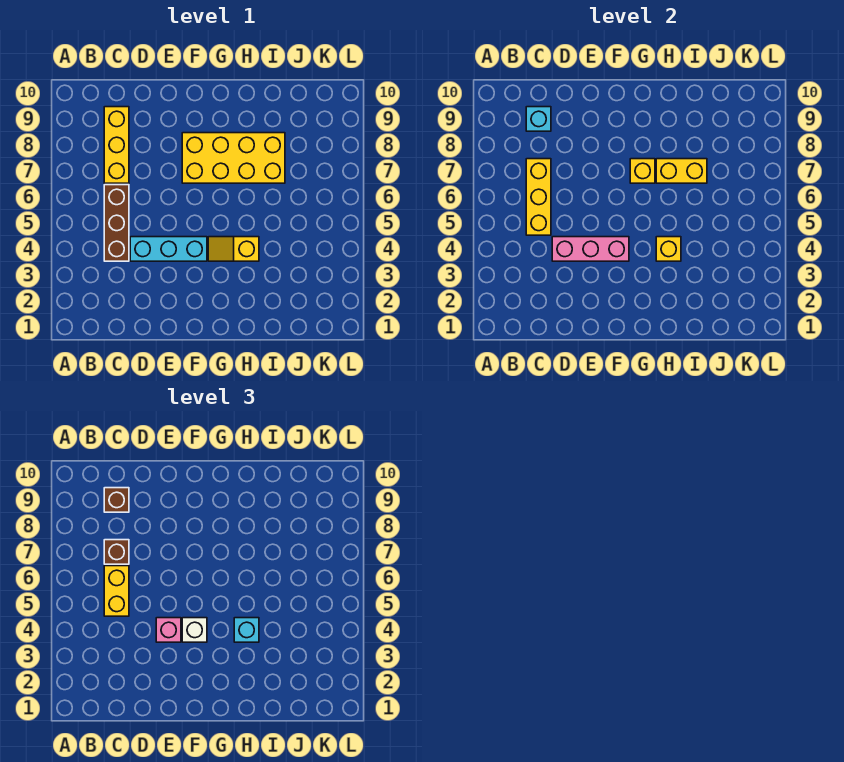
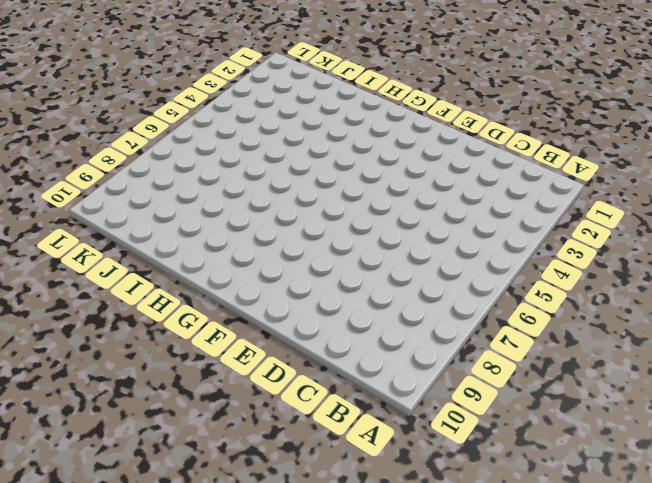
none -> brown brick C4:C6 level 1
none -> yellow brick C7:C9 level 1
none -> cyan brick D4:F4 level 1

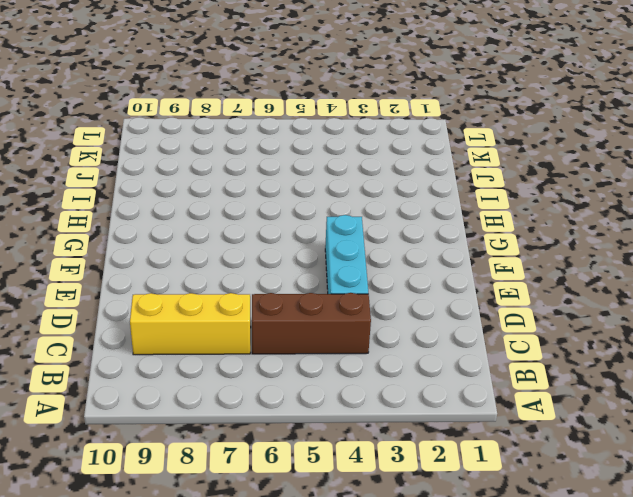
none -> yellow brick F7:I8 level 1
none -> yellow slope G4:H4 level 1 top H
none -> yellow brick C5:C7 level 2

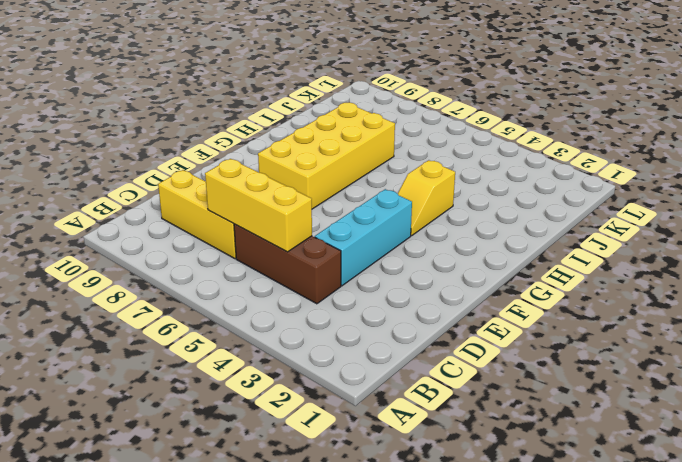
none -> cyan brick C9 level 2
none -> pink brick D4:F4 level 2
none -> yellow brick G7 level 2

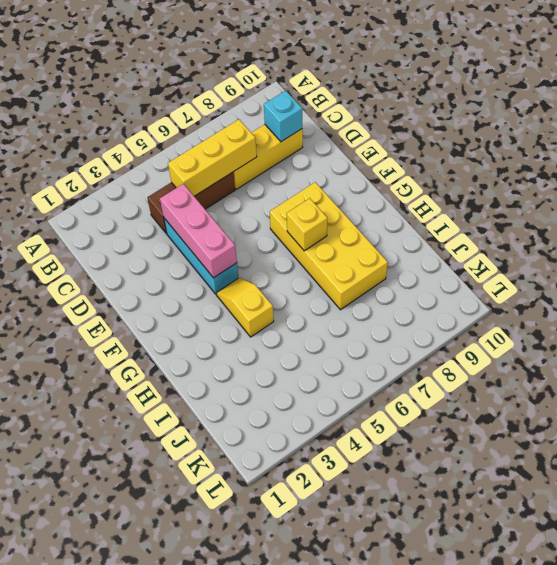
none -> yellow brick H4 level 2
none -> yellow brick H7:I7 level 2
none -> yellow brick C5:C6 level 3

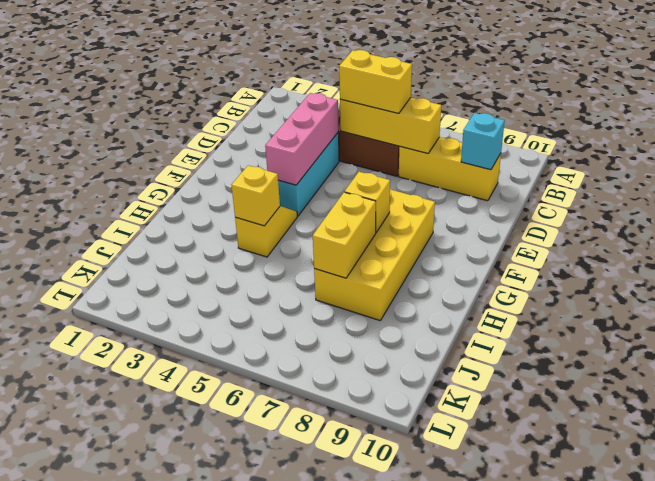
none -> brown brick C7 level 3
none -> brown brick C9 level 3
none -> pink brick E4 level 3

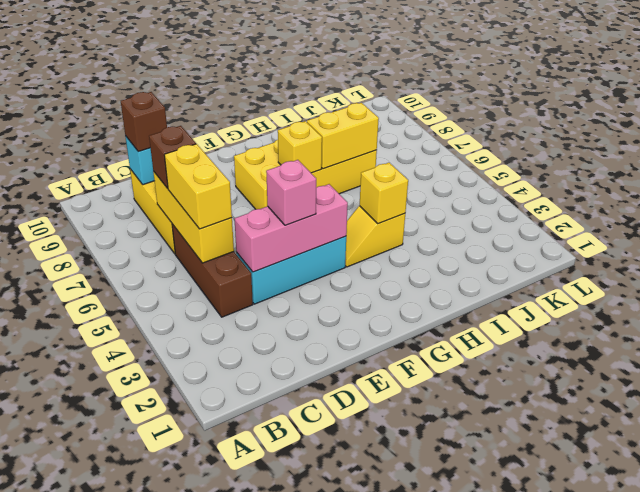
none -> white brick F4 level 3
none -> cyan brick H4 level 3

